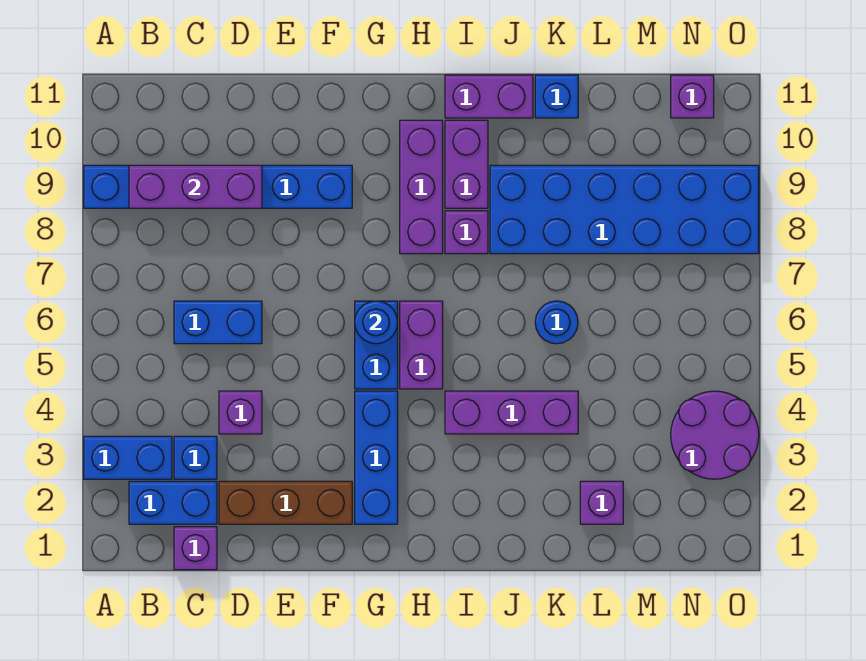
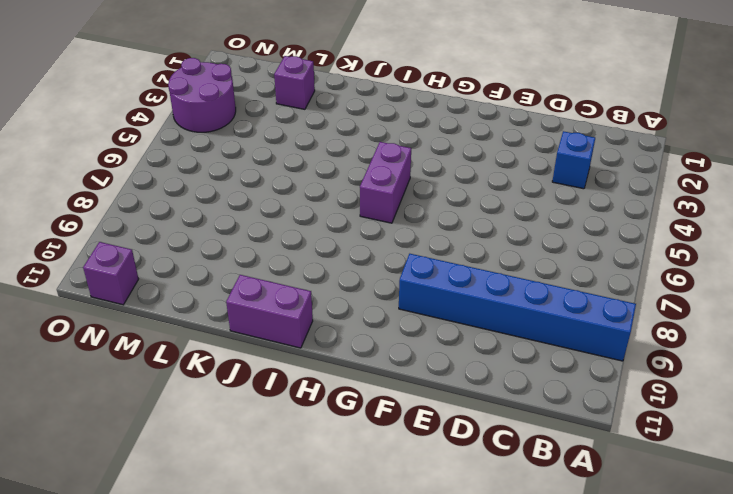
none -> blue brick A3:B3 level 1
none -> blue brick B2:C2 level 1
none -> purple brick C1 level 1

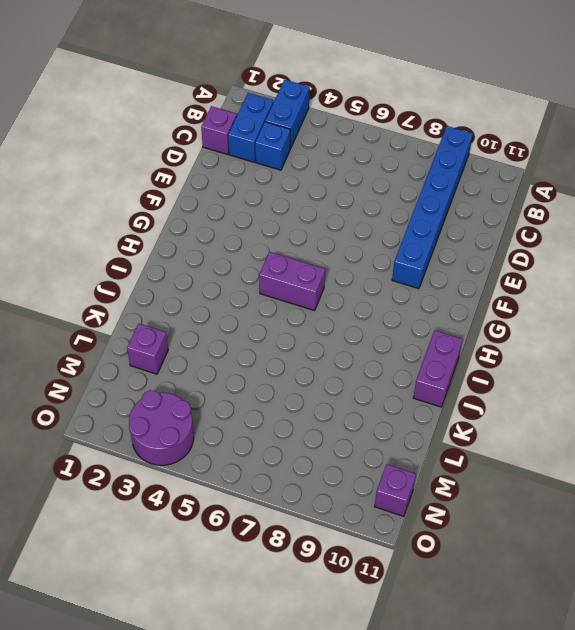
none -> blue brick C6:D6 level 1
none -> brown brick D2:F2 level 1
none -> purple brick D4 level 1

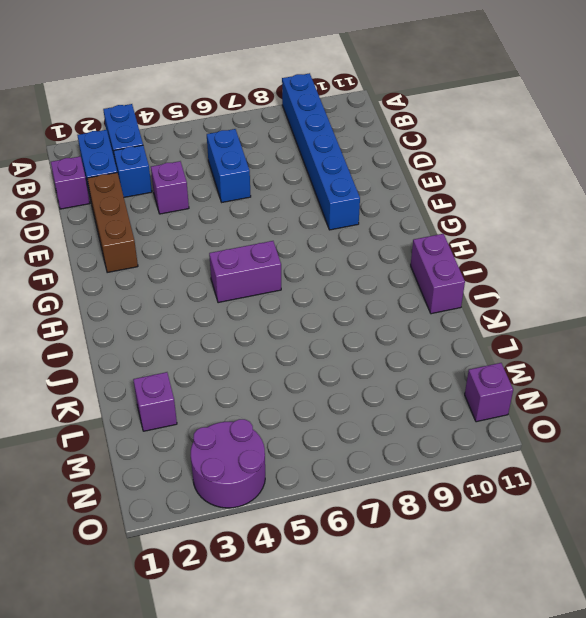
none -> blue brick G2:G4 level 1
none -> blue brick G5:G6 level 1
none -> purple brick H8:H10 level 1

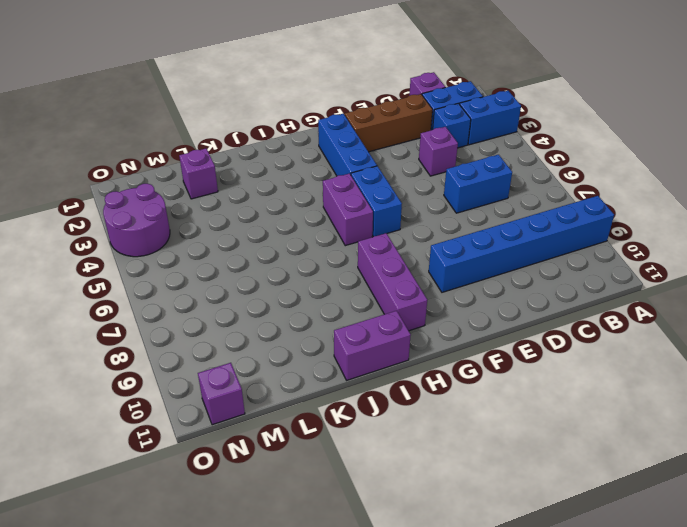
none -> purple brick I4:K4 level 1
none -> purple brick I8 level 1
none -> purple brick I9:I10 level 1

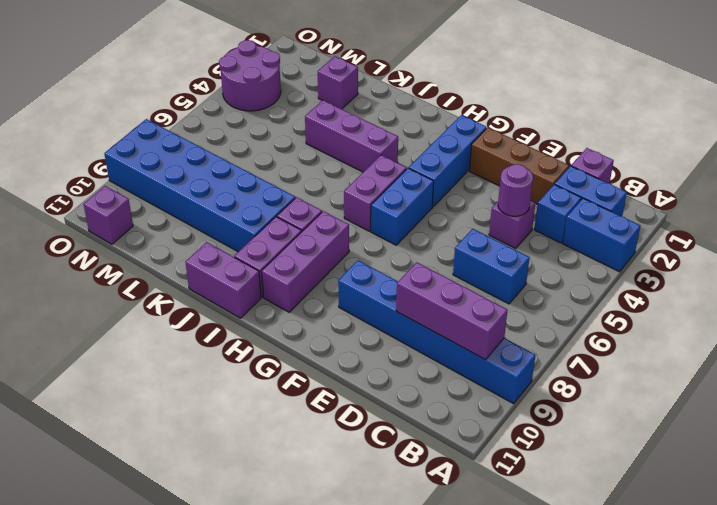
purple round brick D4 level 2 -> none
none -> blue round brick K6 level 1
none -> blue brick K11 level 1
none -> blue round brick G6 level 2

